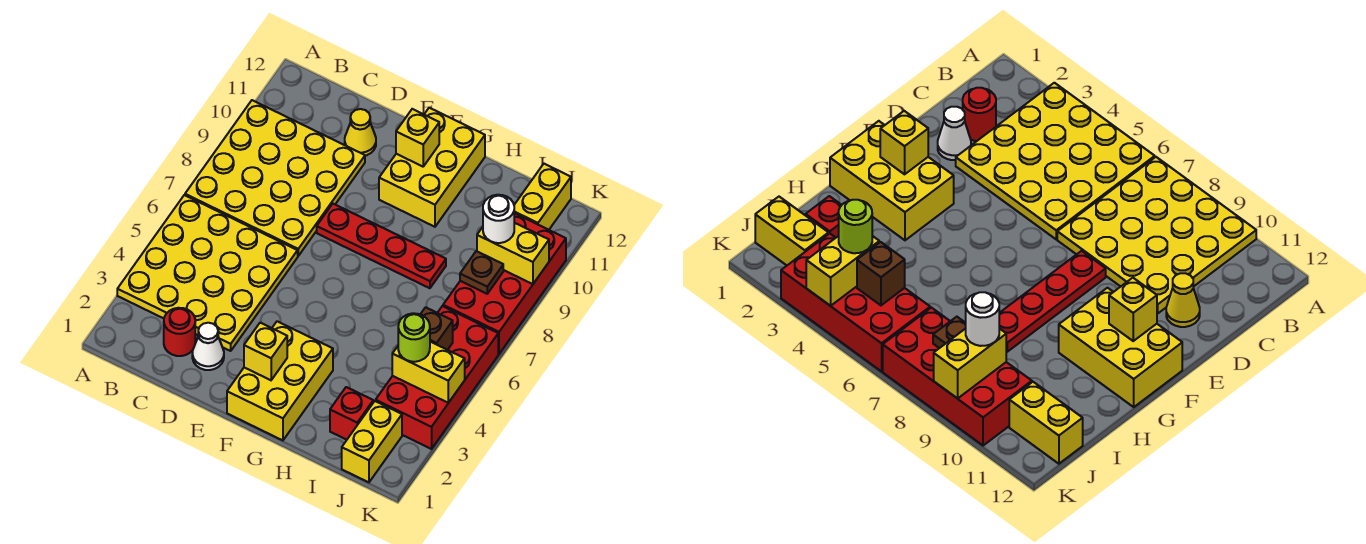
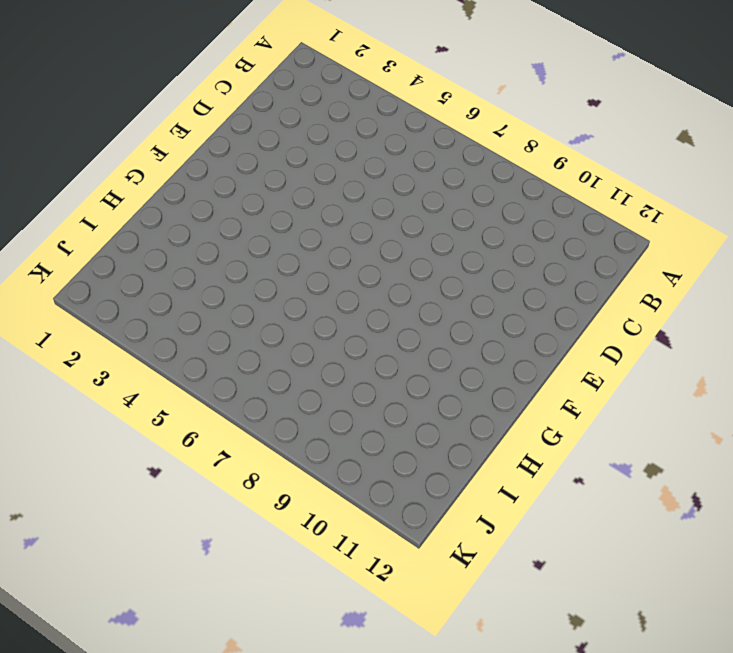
none -> yellow plate A3:D6 level 1
none -> yellow plate A7:D10 level 1
none -> red round brick C2 level 1

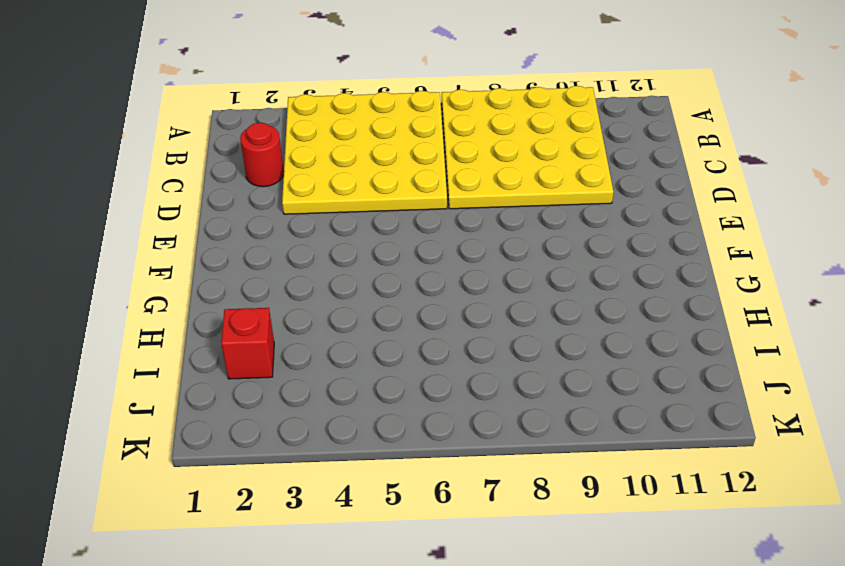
none -> white cone D2 level 1
none -> yellow cone D11 level 1
none -> red plate E8:H8 level 1

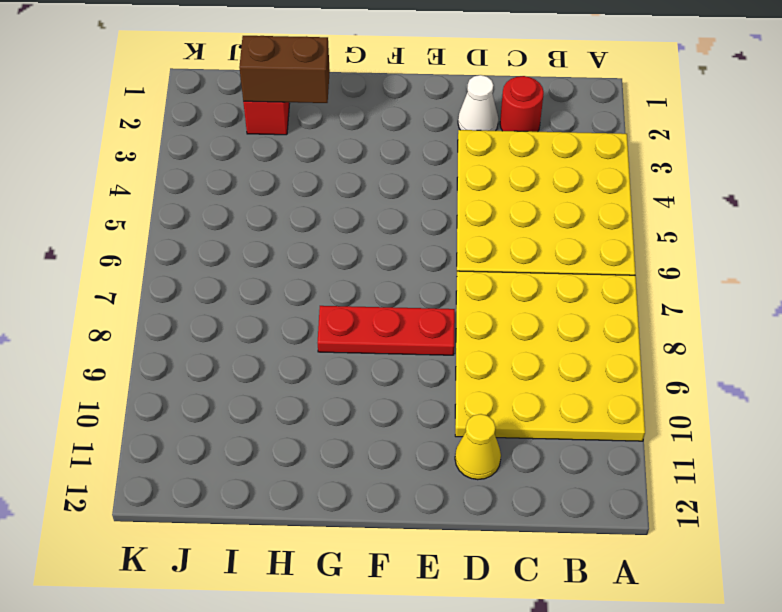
red plate E8:G8 level 1 -> red plate E8:H8 level 1
brown brick H2:I2 level 2 -> none
none -> yellow brick F1:G3 level 1
none -> yellow brick F10:G12 level 1
none -> yellow brick J1:J2 level 1

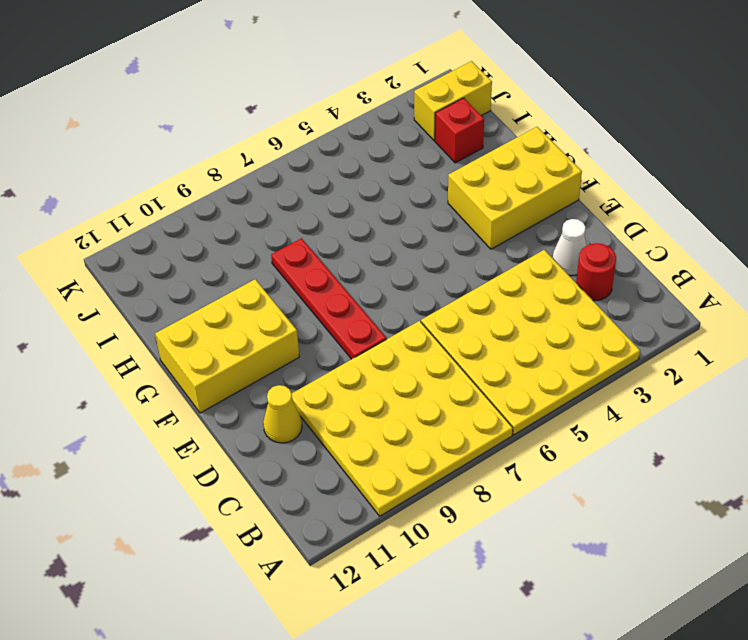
none -> red brick J3:K6 level 1
none -> red brick J7:K10 level 1
none -> yellow brick J11:J12 level 1

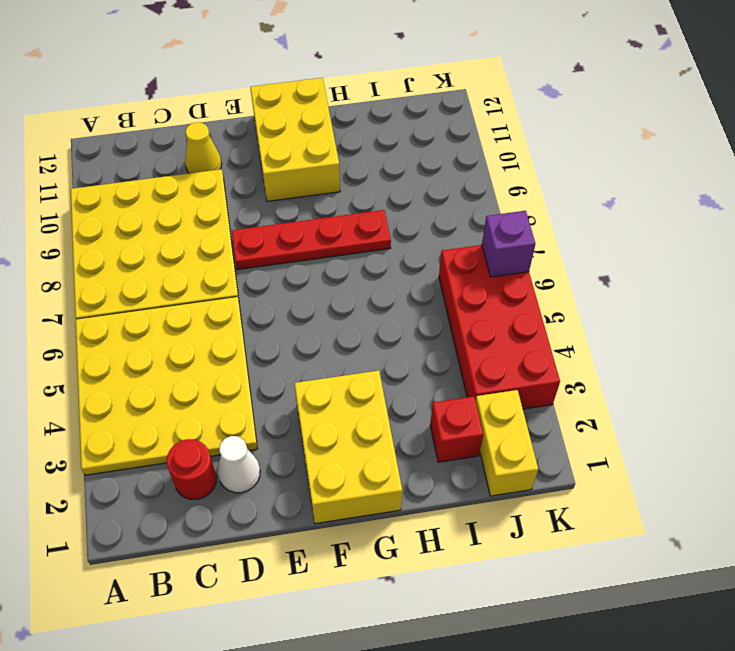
purple brick K6 level 2 -> none
none -> red brick J7:K10 level 1
none -> yellow brick J11:J12 level 1
none -> yellow brick F2 level 2

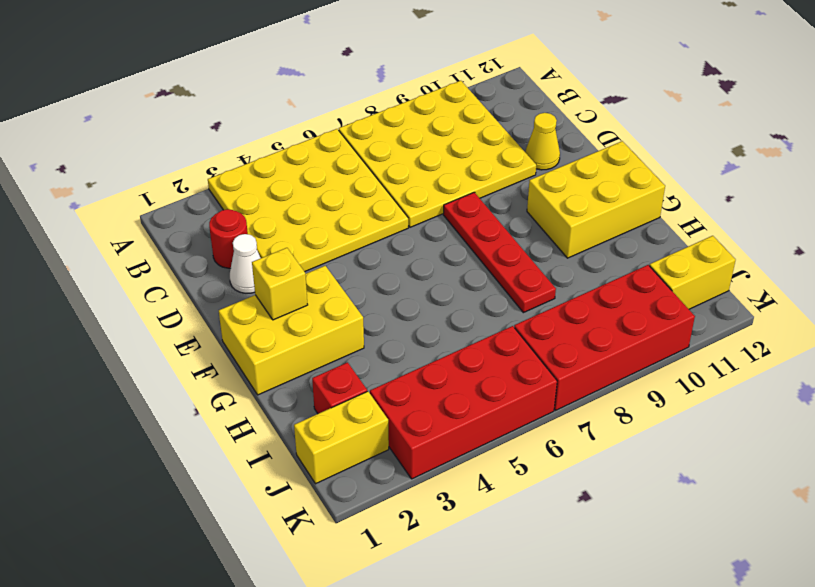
none -> yellow brick F11 level 2
none -> yellow brick J4:K4 level 2
none -> brown brick J5 level 2

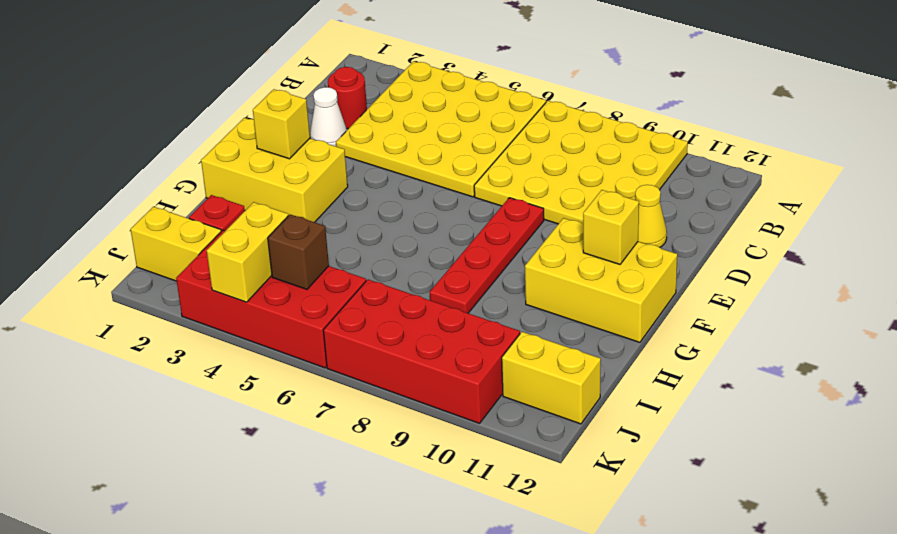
none -> brown plate J8 level 2
none -> yellow brick J9:K9 level 2
none -> lime round brick J4 level 3

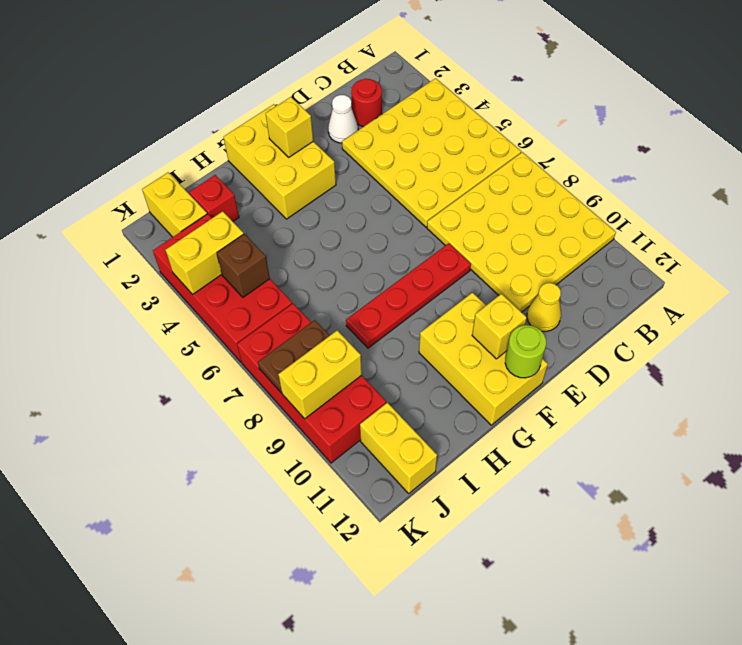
lime round brick F12 level 2 -> lime round brick J4 level 3
brown plate J8:K8 level 2 -> brown plate J8 level 2
none -> white round brick J9 level 3

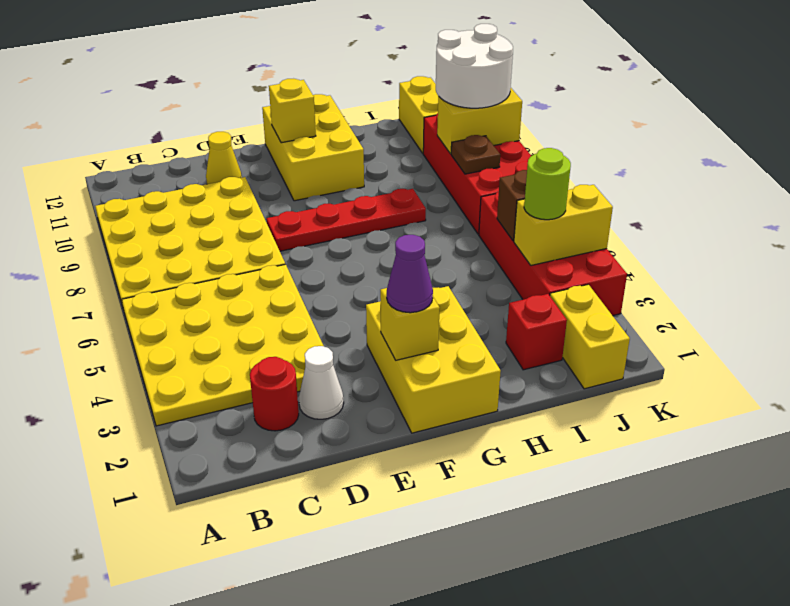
purple cone F2 level 3 -> none
white round brick J9:K10 level 3 -> white round brick J9 level 3

